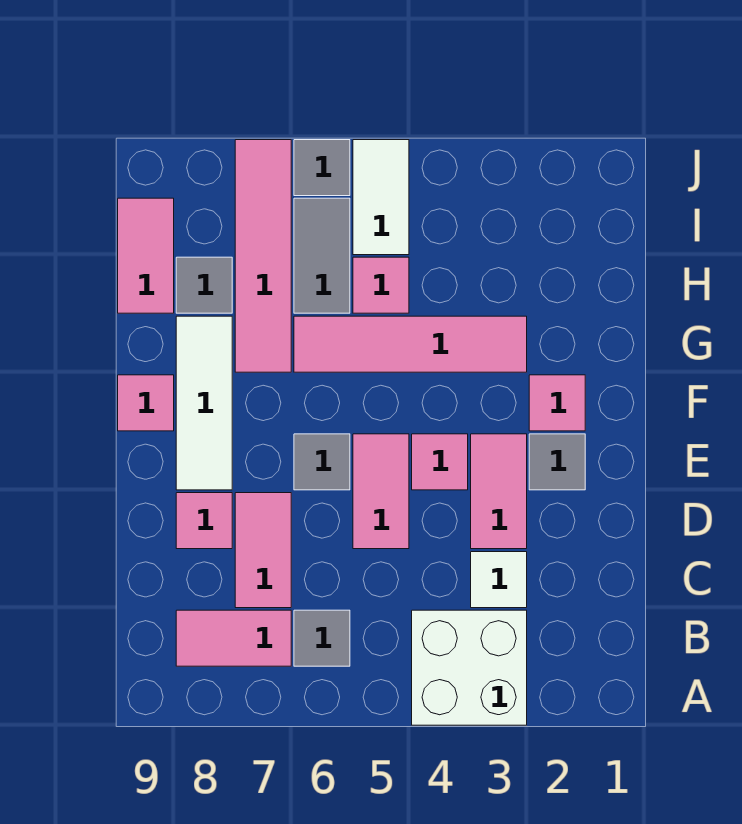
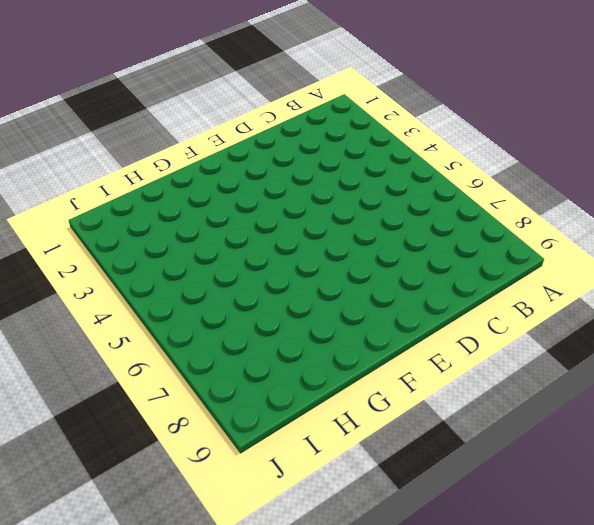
none -> white brick A3:B4 level 1
none -> grey tile B6 level 1
none -> pink tile B7:B8 level 1

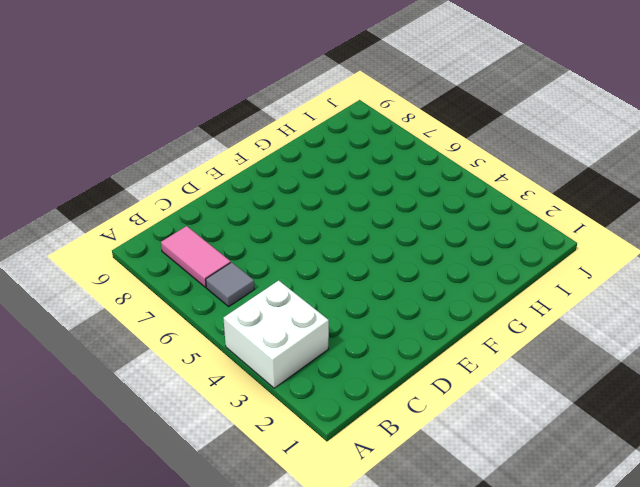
none -> white tile C3 level 1
none -> pink tile C7:D7 level 1
none -> pink tile D3:E3 level 1

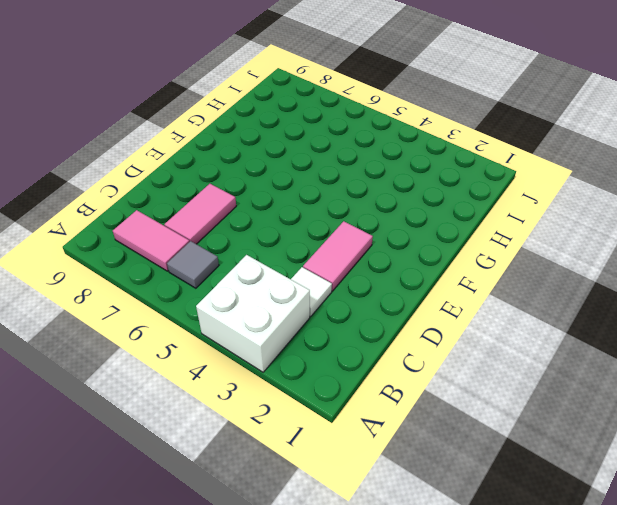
none -> pink tile D5:E5 level 1
none -> pink tile D8 level 1
none -> grey tile E2 level 1

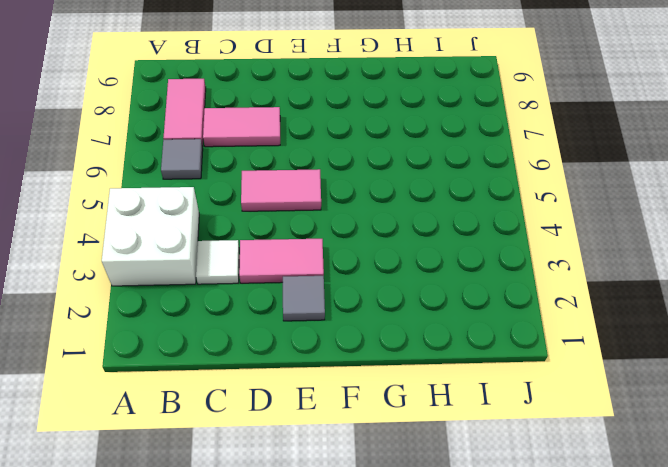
none -> pink tile D8 level 1
none -> pink tile E4 level 1
none -> grey tile E6 level 1

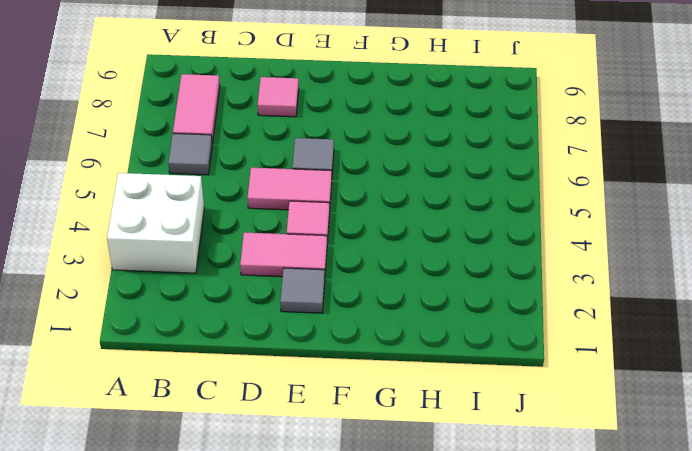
none -> white tile C3 level 1
none -> pink tile C7:D7 level 1
none -> white tile E8:G8 level 1

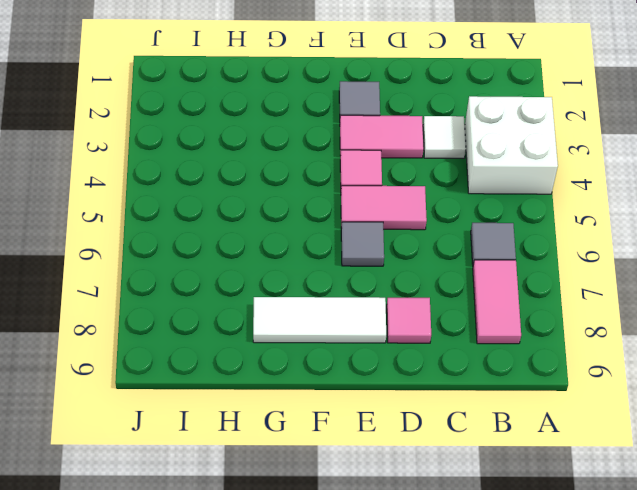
none -> pink tile C7:D7 level 1
none -> pink tile F2 level 1
none -> pink tile F9 level 1

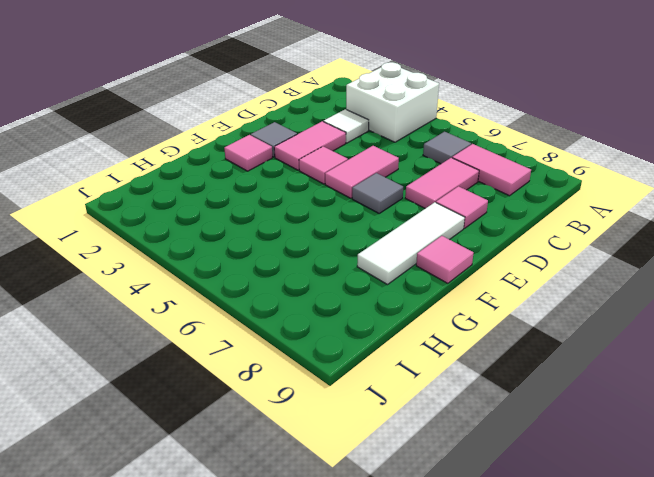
none -> pink tile G3:G6 level 1
none -> pink tile G7:J7 level 1
none -> pink tile H5 level 1

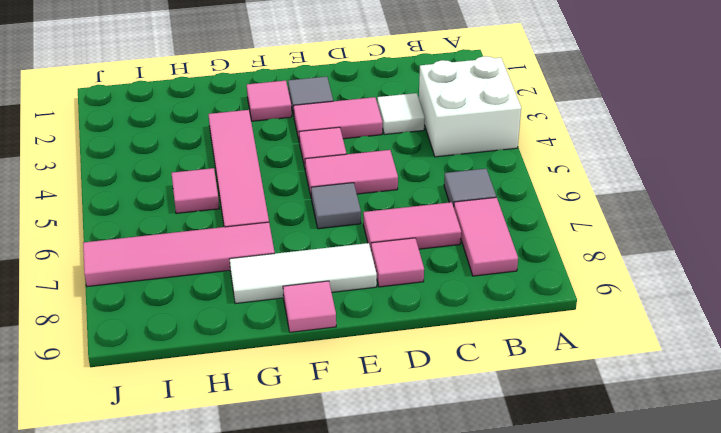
none -> grey tile H6:I6 level 1
none -> grey tile H8 level 1
none -> pink tile H9:I9 level 1

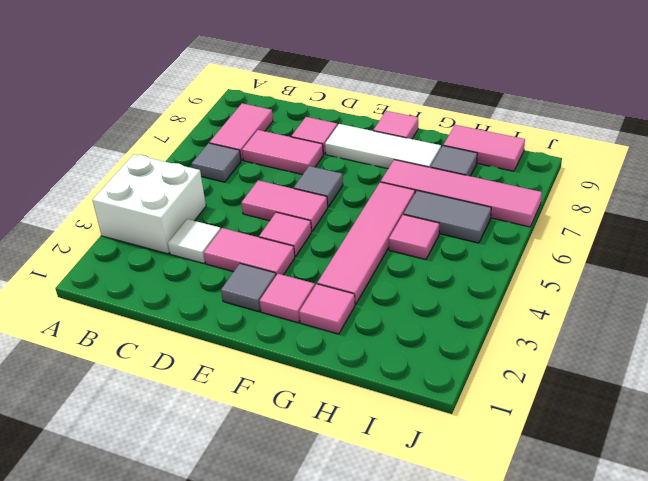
pink tile G2 level 1 -> none
none -> white tile I5:J5 level 1
none -> grey tile J6 level 1

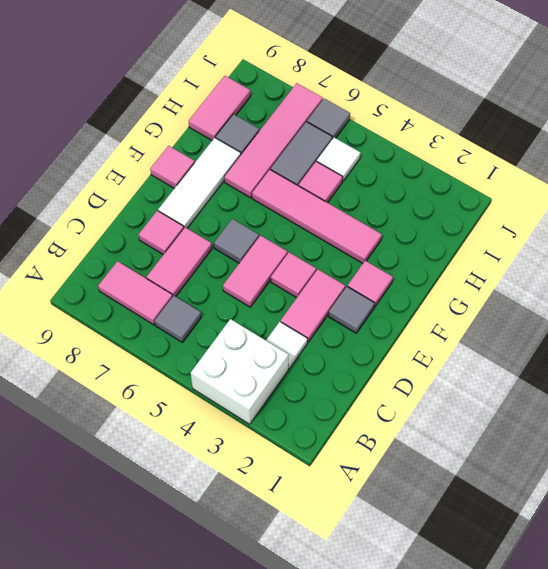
white tile I5 level 1 -> white tile I5:J5 level 1

